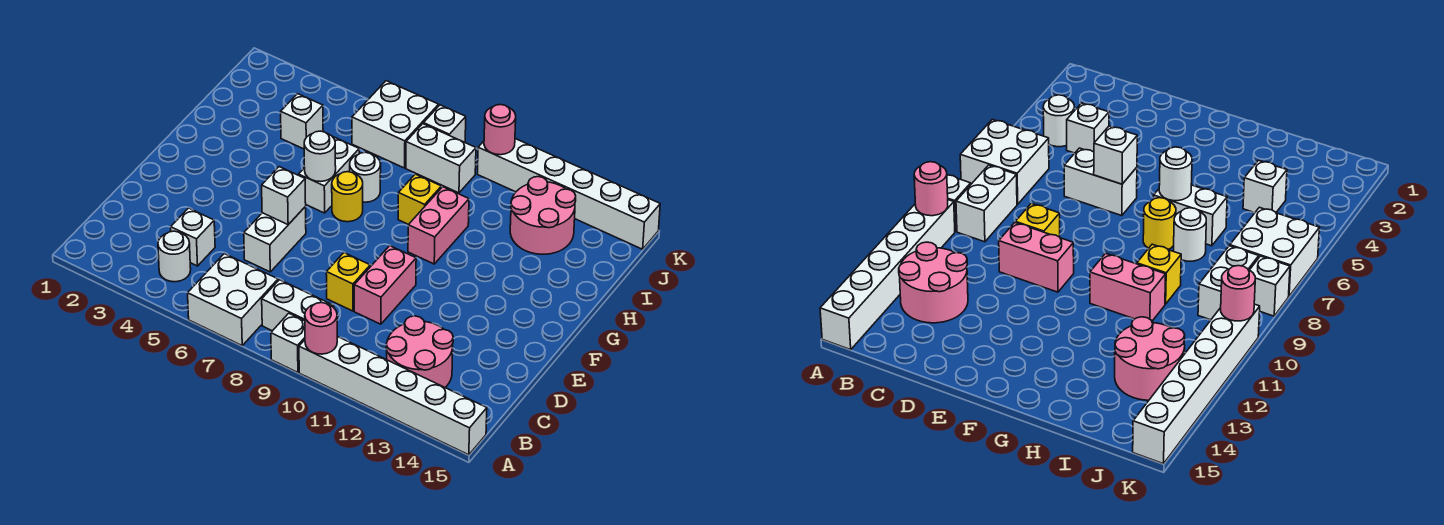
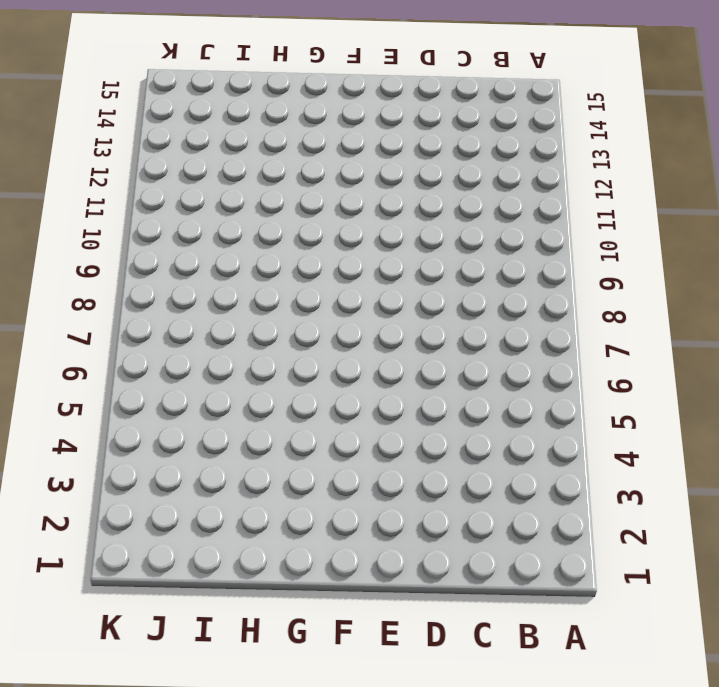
none -> white brick A6:B7 level 1
none -> white brick A9 level 1
none -> white brick A10:A15 level 1

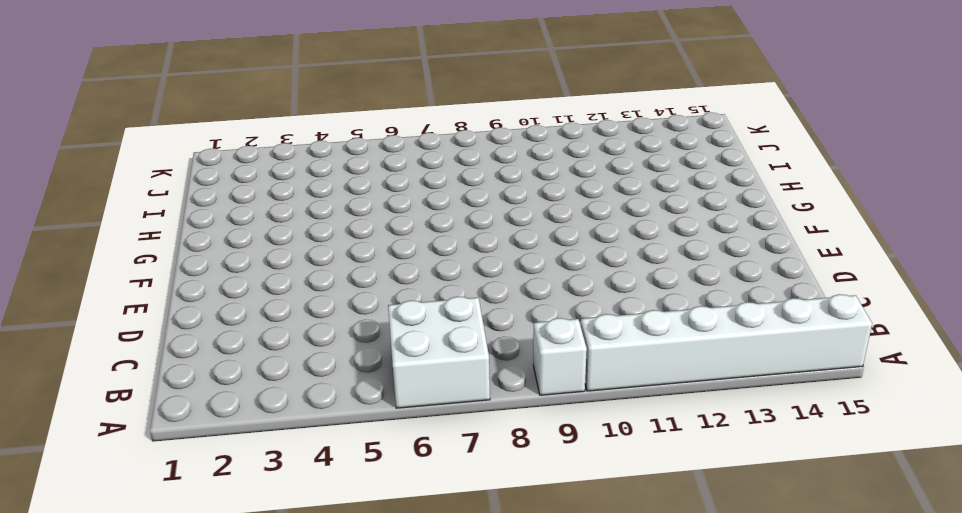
none -> white round brick B4 level 1
none -> white brick B8:B9 level 1
none -> pink round brick B12:C13 level 1

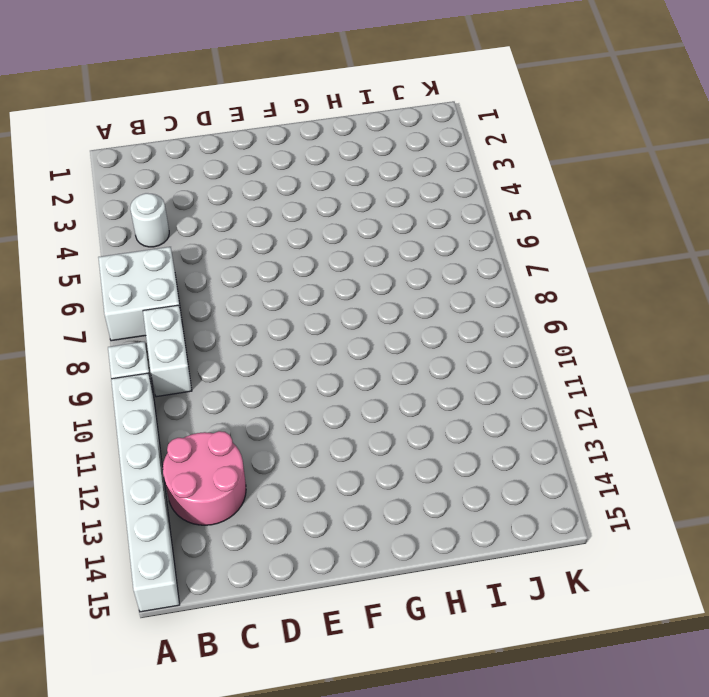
none -> white brick C4 level 1
none -> white brick D6:E6 level 1
none -> yellow brick D9 level 1

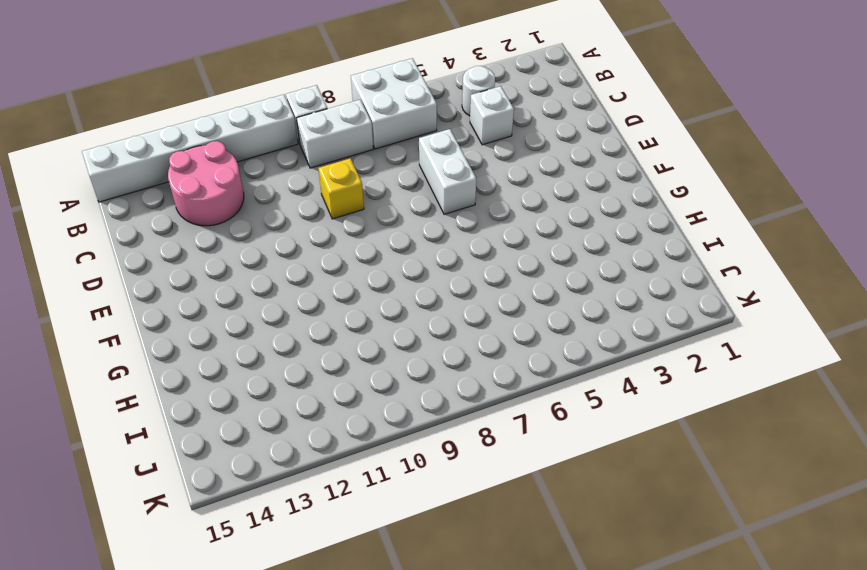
none -> pink brick D10:E10 level 1
none -> white brick G6:H6 level 1
none -> yellow round brick G7 level 1

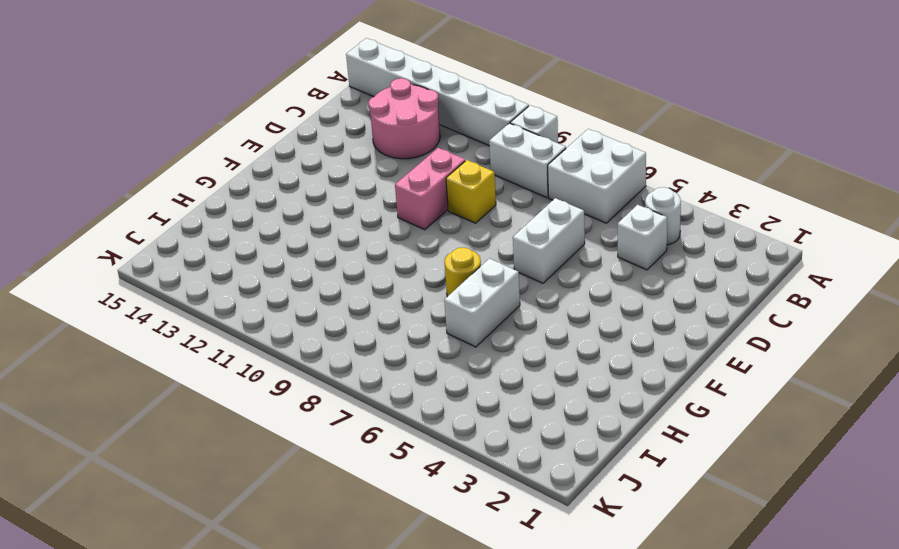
none -> pink brick G10:H10 level 1
none -> white round brick H7 level 1
none -> yellow brick H9 level 1

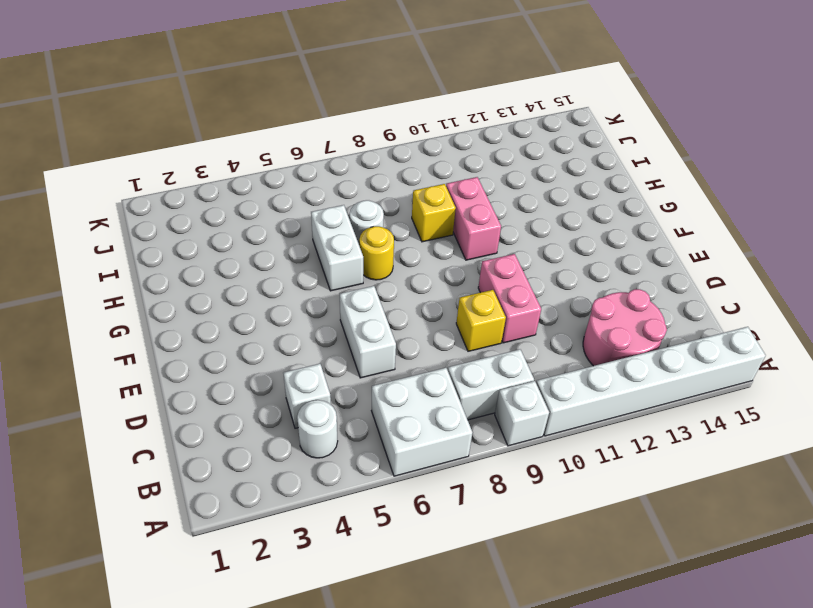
none -> white brick I4 level 1
none -> pink round brick I12:J13 level 1
none -> white brick J6:K7 level 1

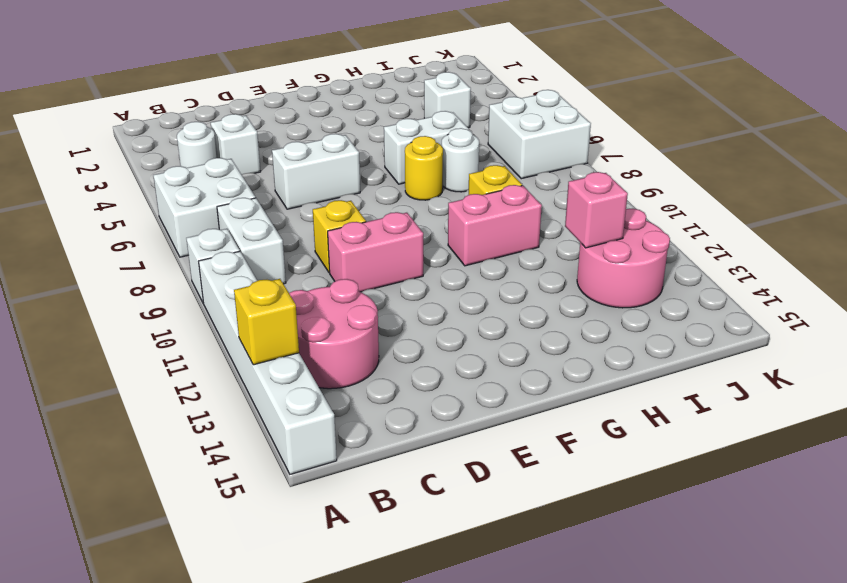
yellow brick A13 level 2 -> none
pink brick I12 level 2 -> none
none -> white brick J8:J9 level 1
none -> white brick K8 level 1
none -> white brick K10:K15 level 1

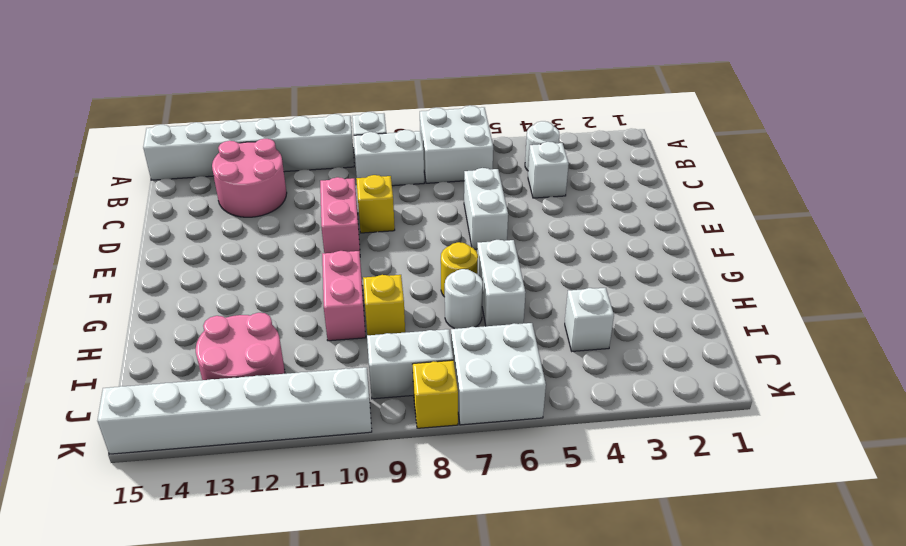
yellow brick K8 level 1 -> white brick K8 level 1
none -> pink round brick A10 level 2
none -> white brick E6 level 2
none -> white round brick G6 level 2

